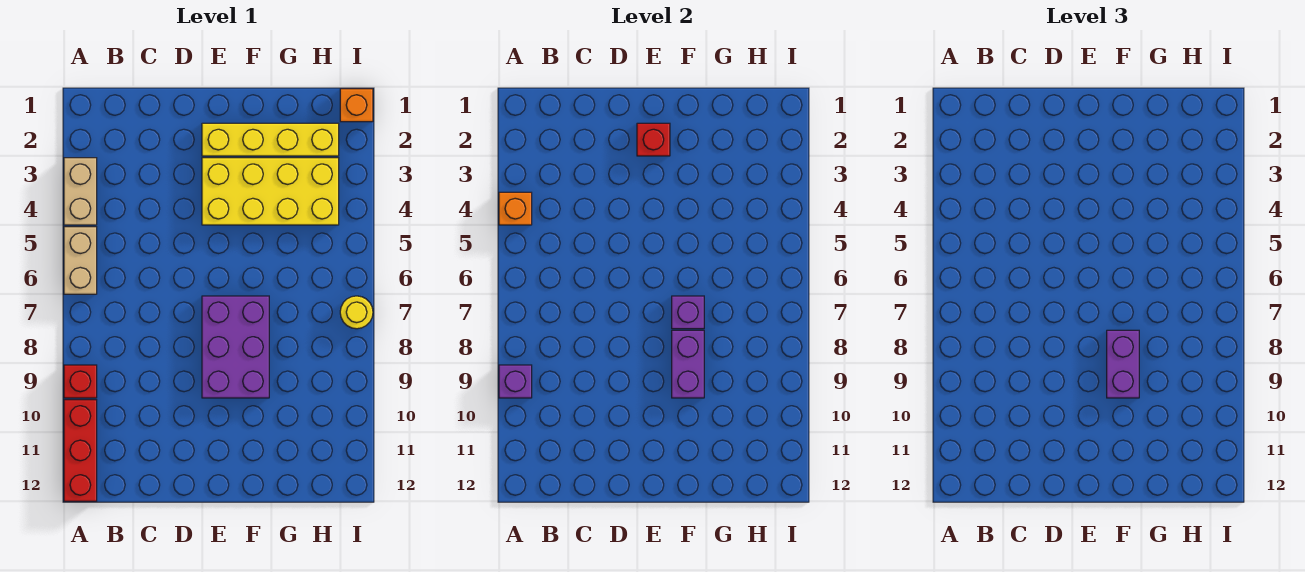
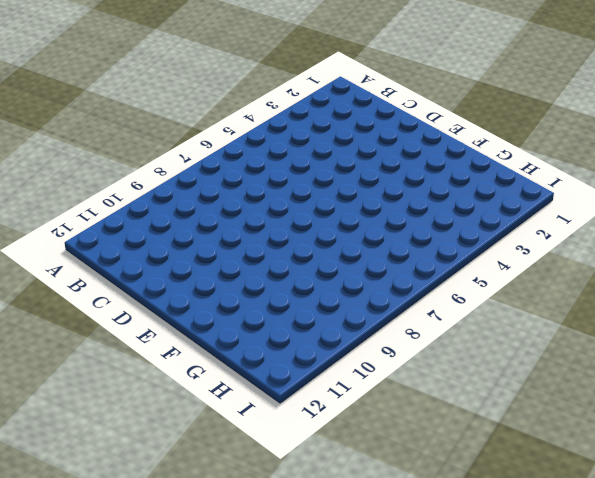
none -> tan brick A3:A4 level 1
none -> tan brick A5:A6 level 1
none -> red brick A9 level 1

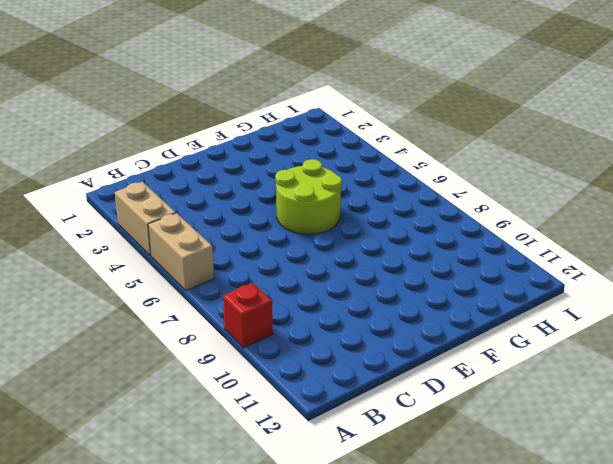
lime round brick E5:F6 level 1 -> none
none -> red brick A10:A12 level 1
none -> yellow brick E2:H2 level 1
none -> yellow brick E3:H4 level 1

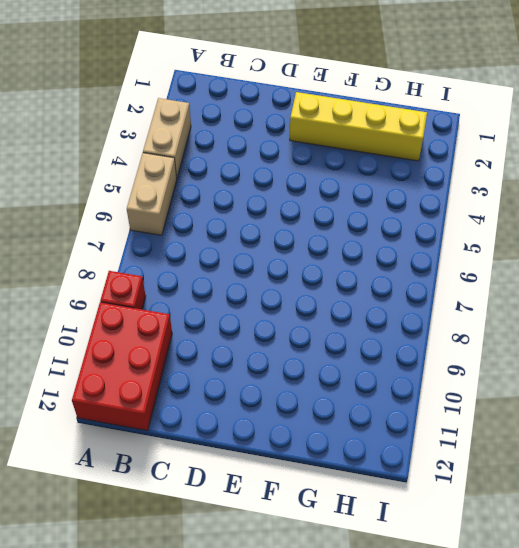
red brick A10:B12 level 1 -> red brick A10:A12 level 1
none -> yellow brick E3:H4 level 1
none -> purple brick E7:F9 level 1
none -> orange brick I1 level 1

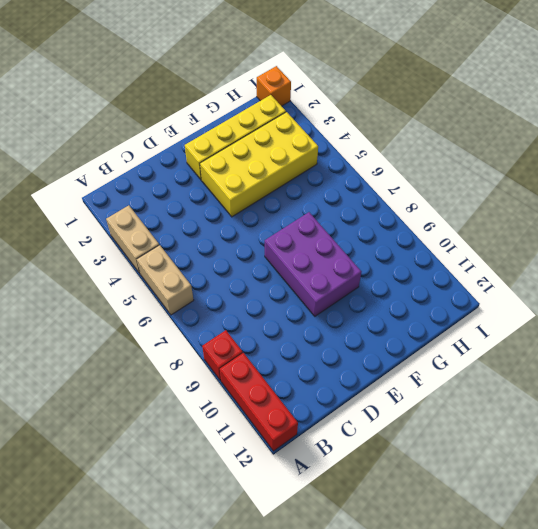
none -> yellow round brick I7 level 1
none -> orange brick A4 level 2
none -> purple brick A9 level 2

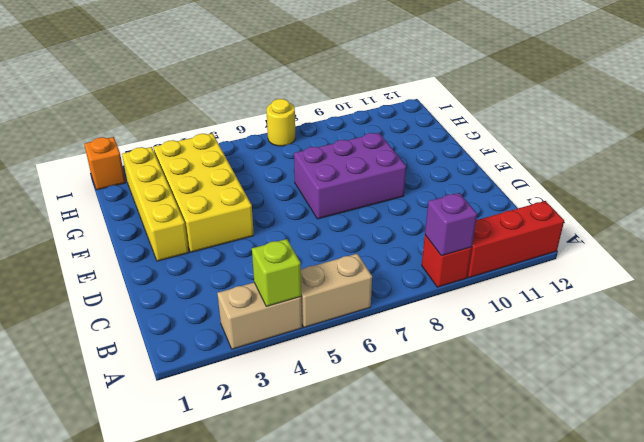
lime brick A4 level 2 -> orange brick A4 level 2
none -> red brick E2 level 2
none -> purple brick F7 level 2
none -> purple brick F8:F9 level 2

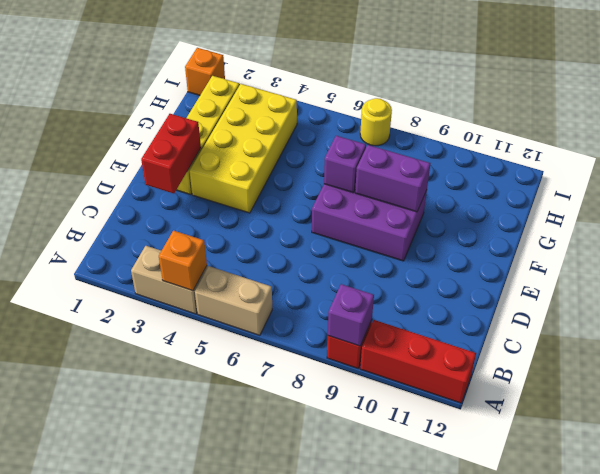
red brick D2:E2 level 2 -> red brick E2 level 2
none -> purple brick F8:F9 level 3

